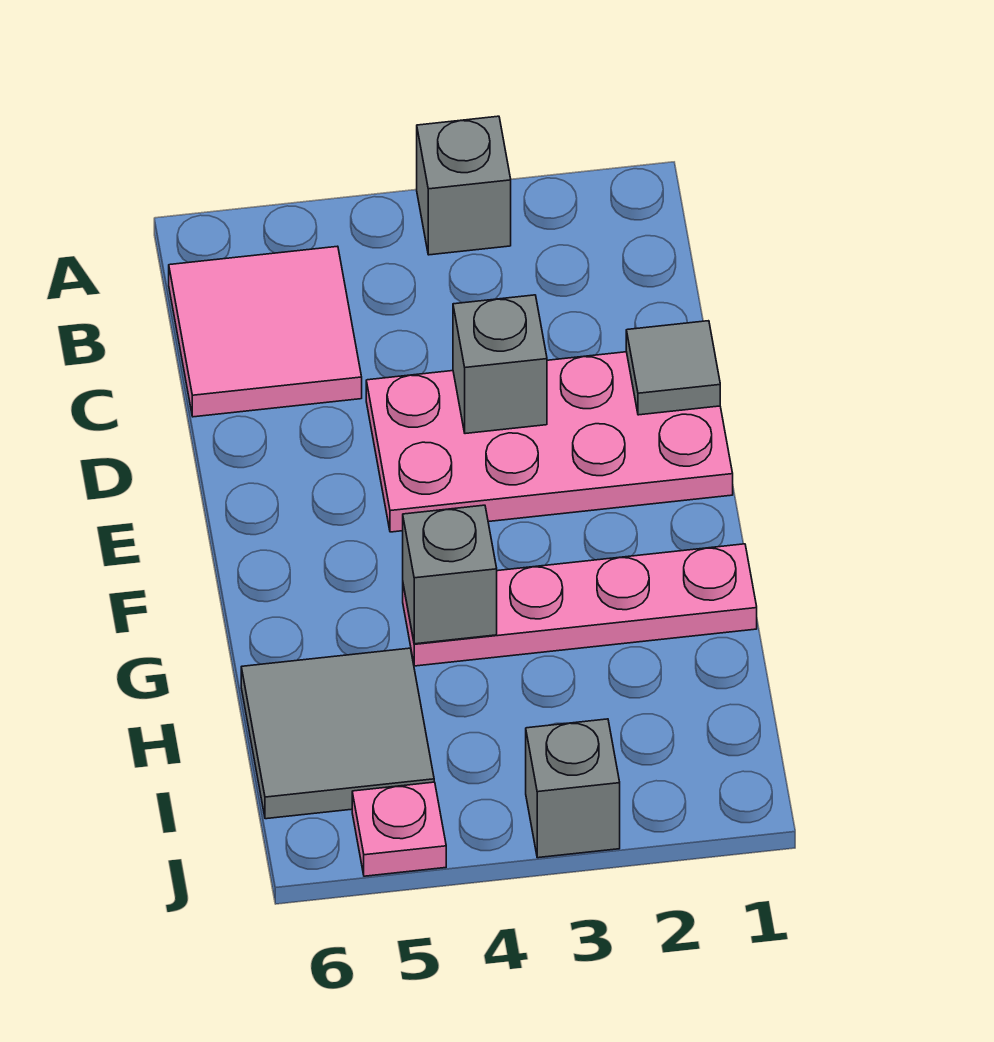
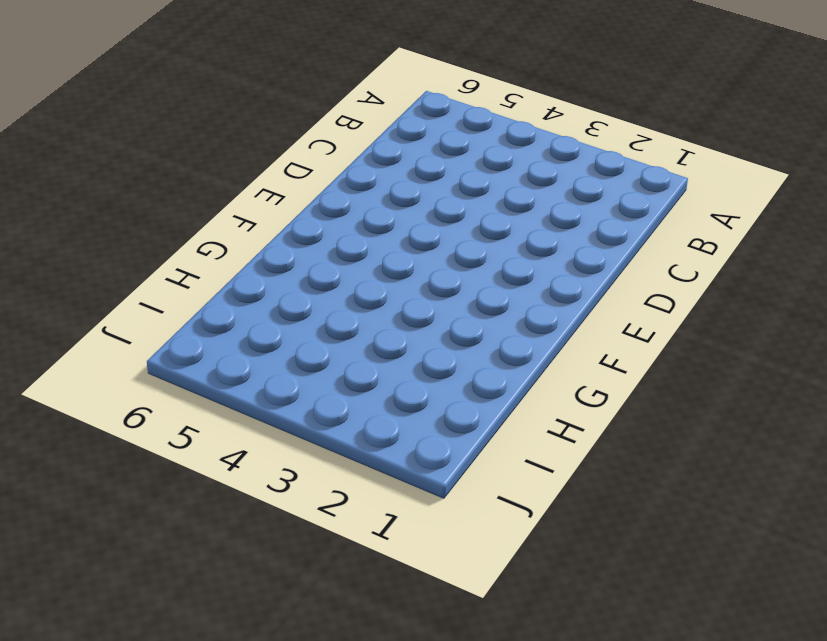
none -> grey brick A3 level 1
none -> pink tile B5:C6 level 1

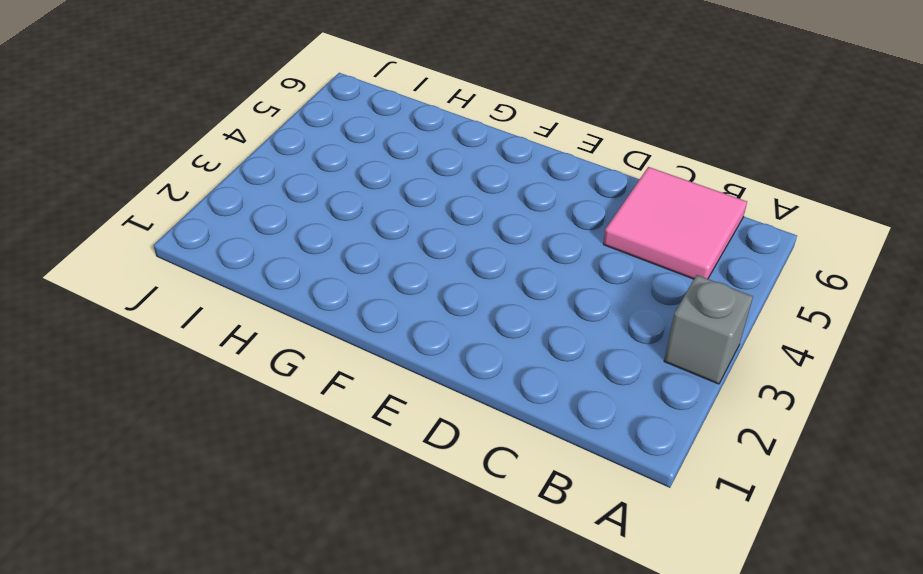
none -> pink plate D1:E4 level 1
none -> pink plate G1:G4 level 1

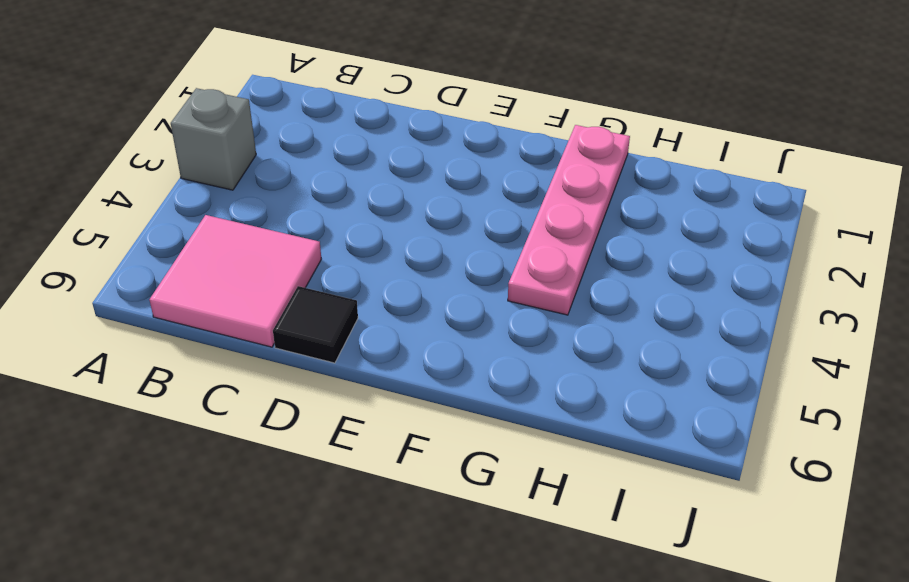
black tile D6 level 1 -> none
none -> pink plate D1:E4 level 1
none -> grey tile H5:I6 level 1

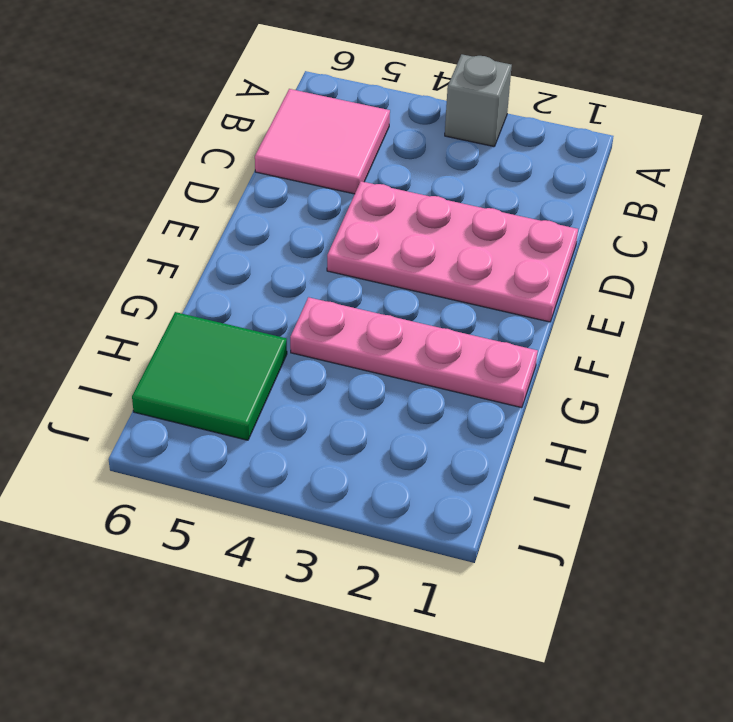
green tile H5:I6 level 1 -> grey tile H5:I6 level 1
none -> grey brick J3 level 1
none -> pink plate J5 level 1

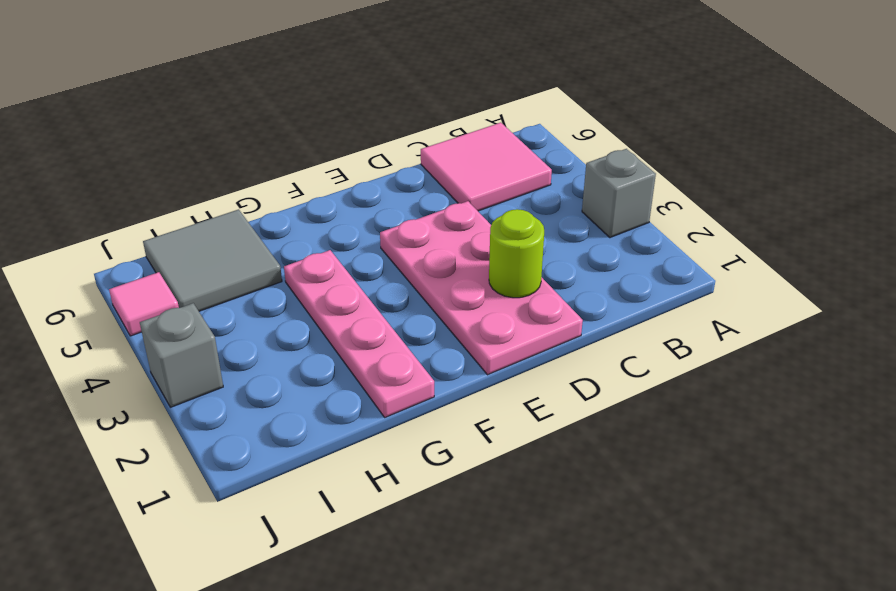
lime round brick D2 level 2 -> none
pink tile J5 level 1 -> pink plate J5 level 1
none -> grey tile D1 level 2
none -> grey brick D3 level 2

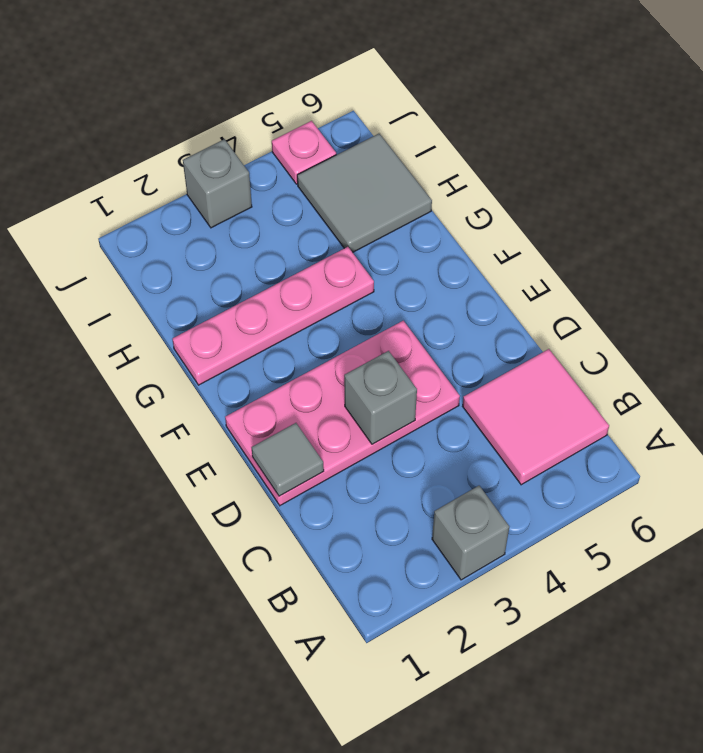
none -> grey brick G4 level 2

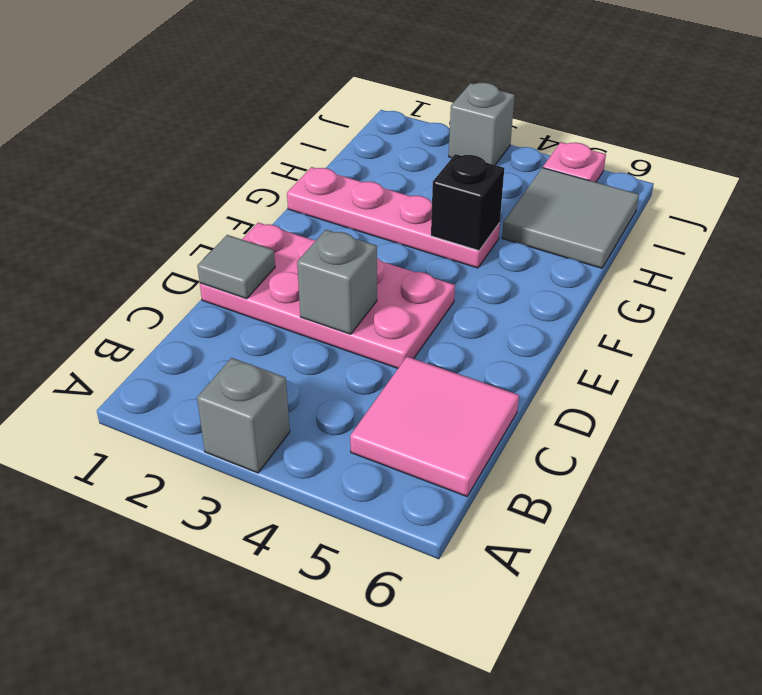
black brick G4 level 2 -> grey brick G4 level 2

